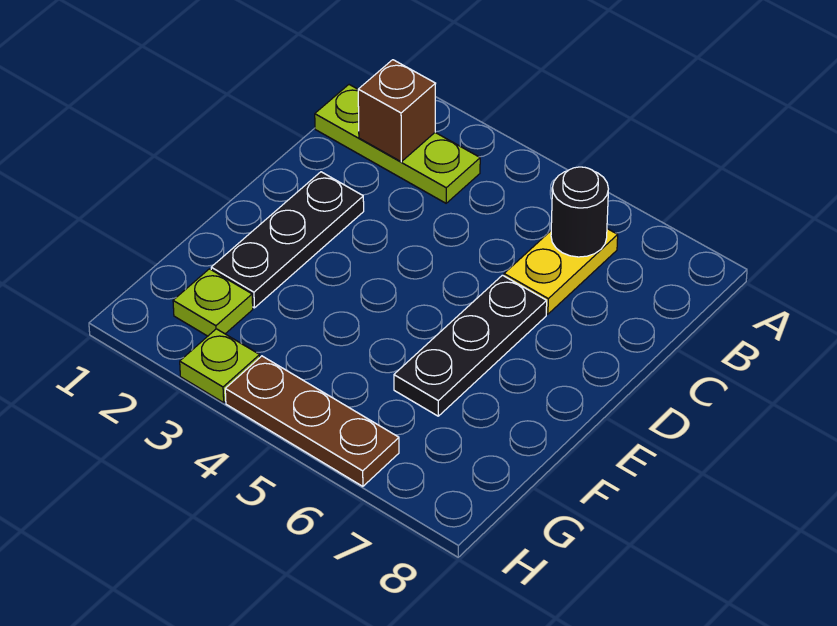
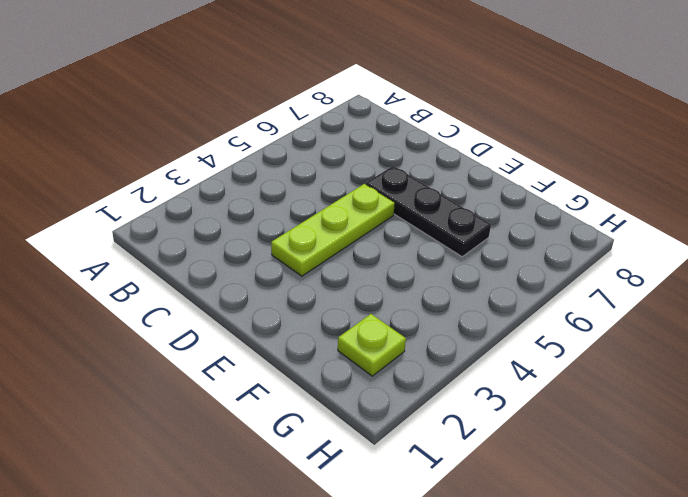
lime plate D3:D5 level 1 -> lime plate B1:B3 level 1
none -> yellow plate B6:C6 level 1
none -> black plate D2:F2 level 1

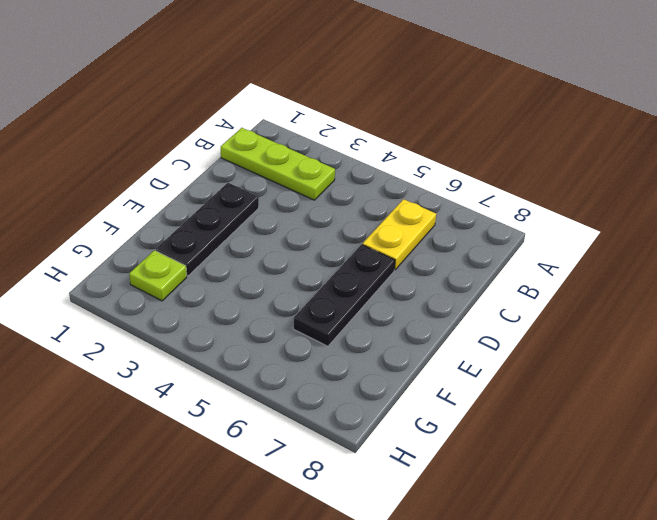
none -> lime plate H3 level 1
none -> brown plate H4:H6 level 1

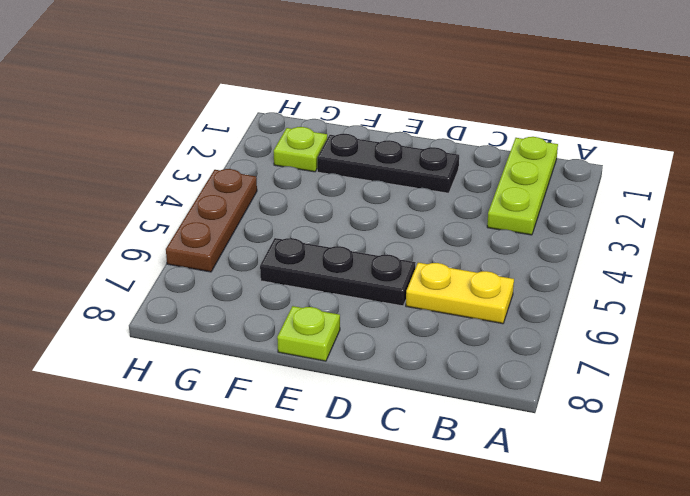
lime plate E8 level 1 -> lime plate H3 level 1
none -> brown brick B2 level 2
none -> black round brick B6 level 2

